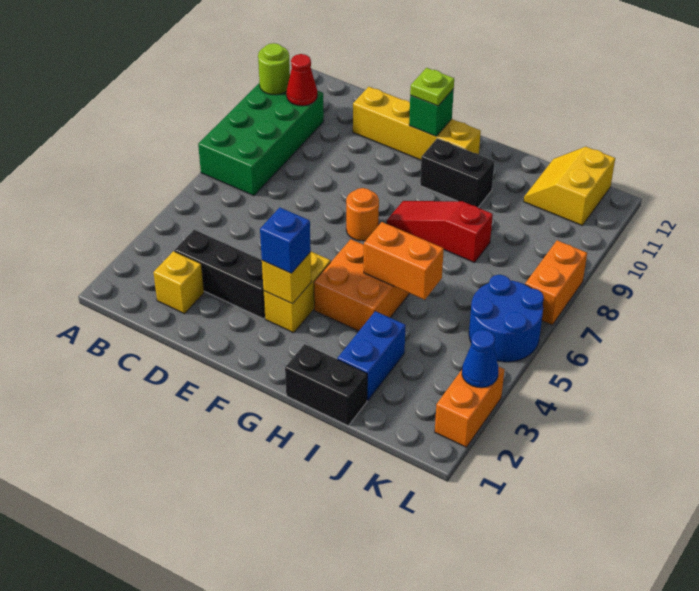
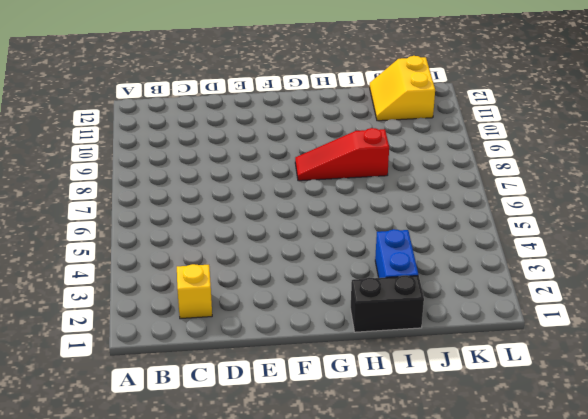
none -> green brick A7:B10 level 1
none -> black brick C3:E3 level 1
none -> yellow brick D11:G11 level 1

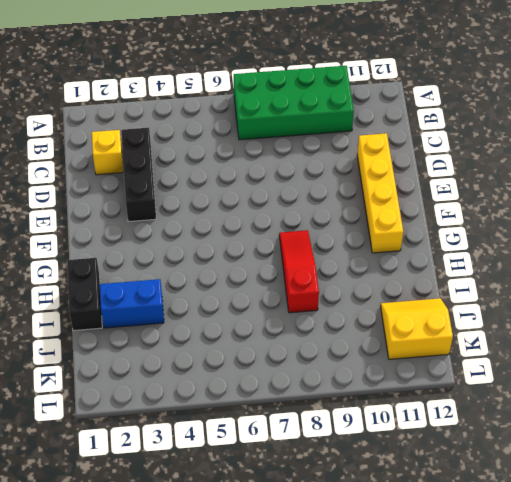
none -> yellow brick F3:F4 level 1
none -> orange round brick F7 level 1
none -> orange brick G4:H5 level 1

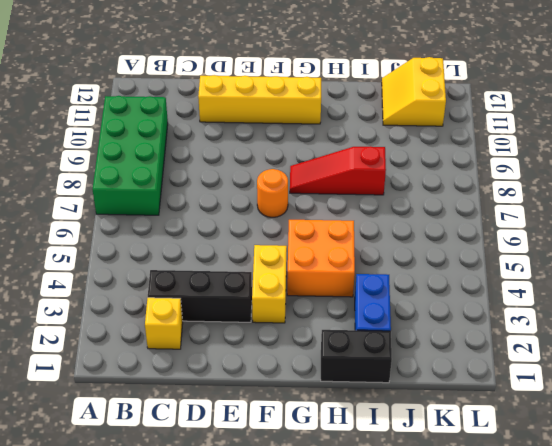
none -> black brick G10:H10 level 1
none -> blue round brick K5:L6 level 1
none -> orange brick L2:L3 level 1

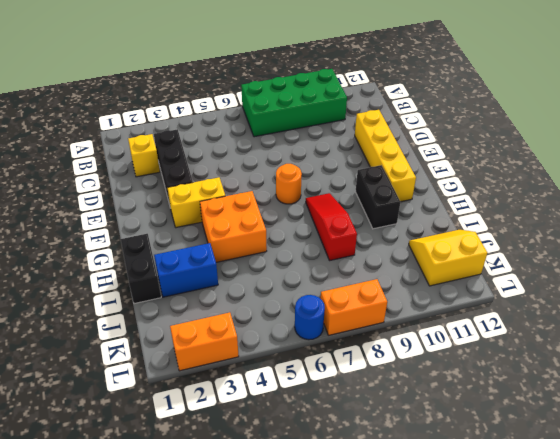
blue round brick L6 level 1 -> blue round brick K5:L6 level 1
none -> lime round brick A10 level 2
none -> red cone B10 level 2
none -> yellow brick F3 level 2

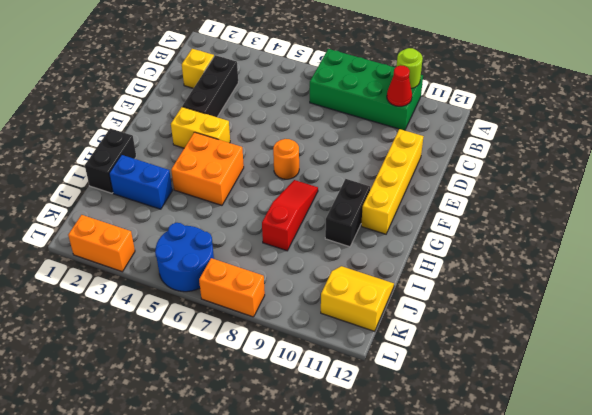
none -> yellow brick F3 level 2
none -> green brick F11 level 2
none -> orange brick H5:I5 level 2

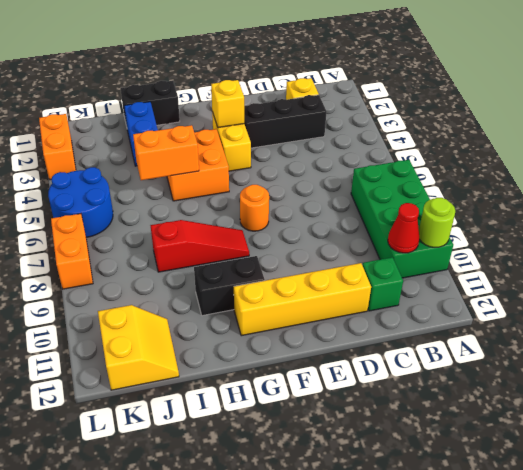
green brick C11 level 1 -> green brick F11 level 2
none -> blue cone L3 level 2
none -> blue brick F3 level 3
none -> lime plate F11 level 3

